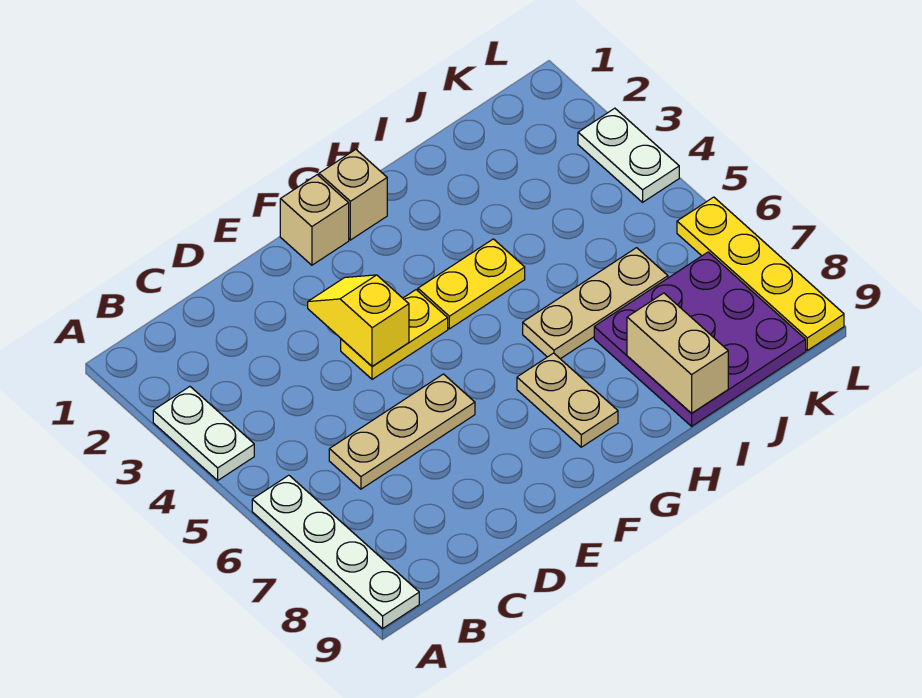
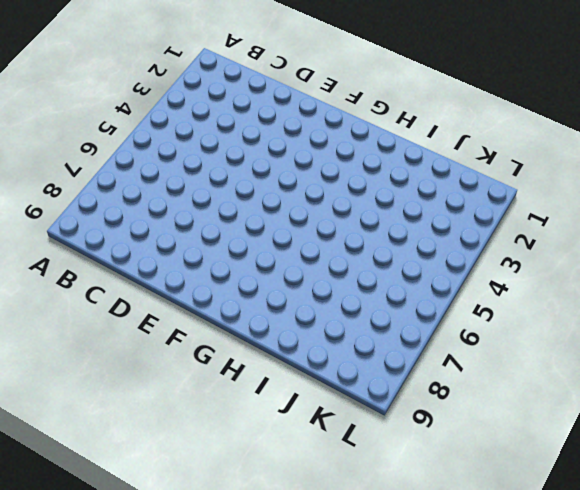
none -> white plate A3:A4 level 1
none -> white plate A6:A9 level 1
none -> tan plate C6:E6 level 1

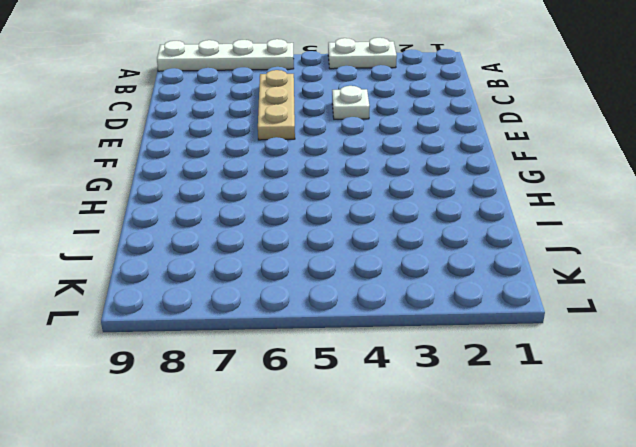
white plate D4 level 1 -> none
none -> yellow plate E4:F4 level 1
none -> tan brick F1 level 1
none -> tan brick G1 level 1

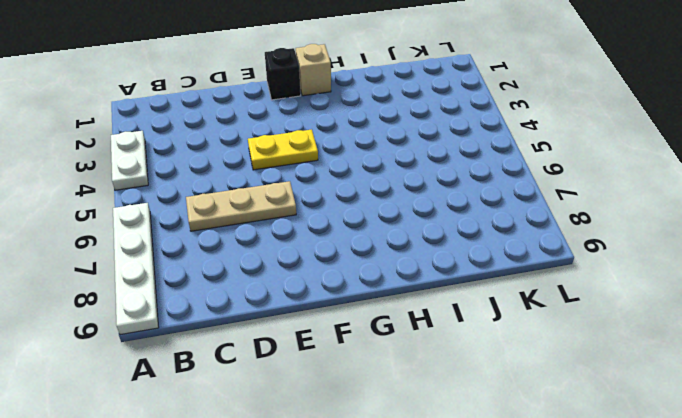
black brick F1 level 1 -> tan brick F1 level 1
none -> yellow plate G4:H4 level 1
none -> tan plate G7:G8 level 1
none -> tan plate H6:J6 level 1

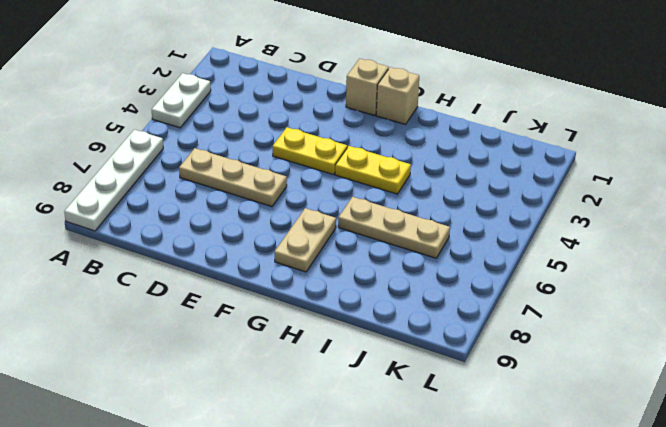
none -> purple plate I7:K9 level 1
none -> white plate L3:L4 level 1
none -> yellow plate L6:L9 level 1

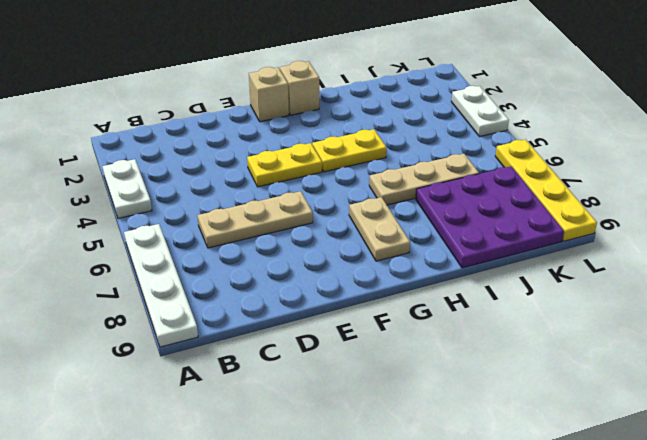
none -> yellow slope E3:E4 level 2 top 4
none -> tan brick I8:I9 level 2

